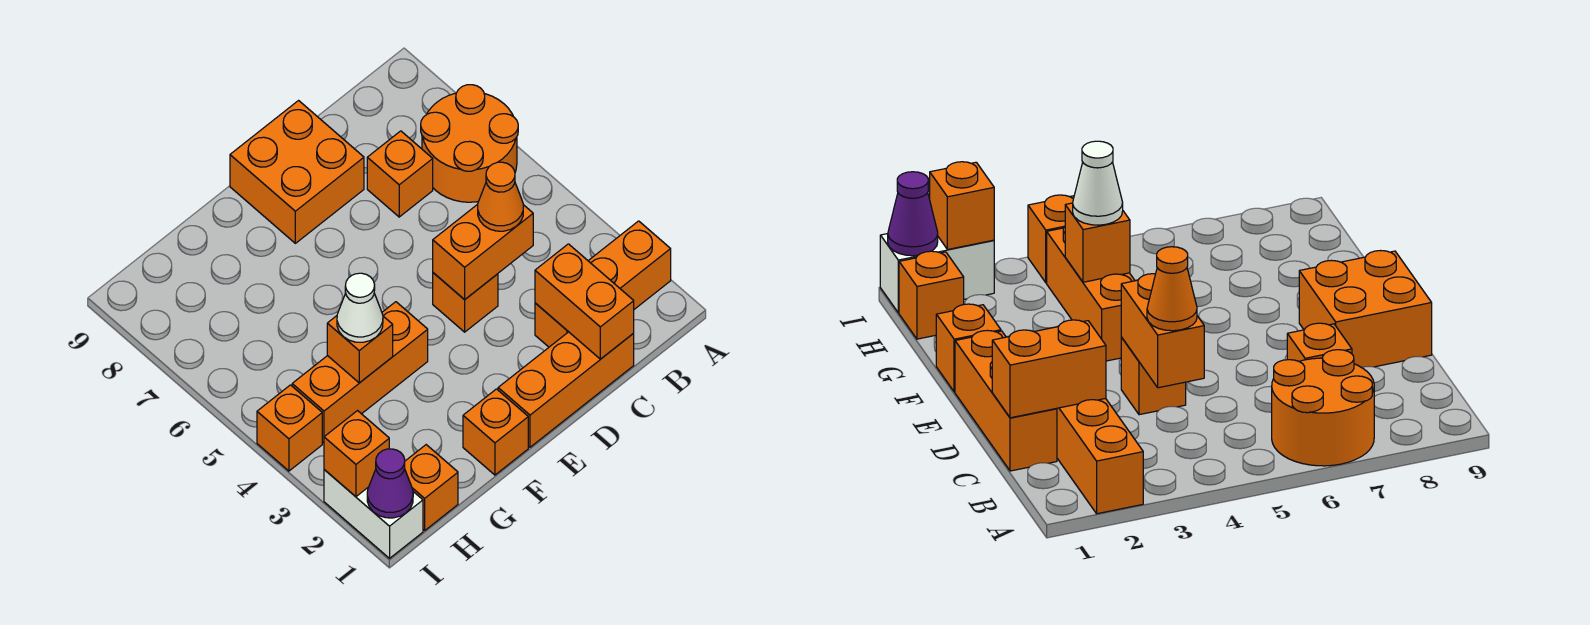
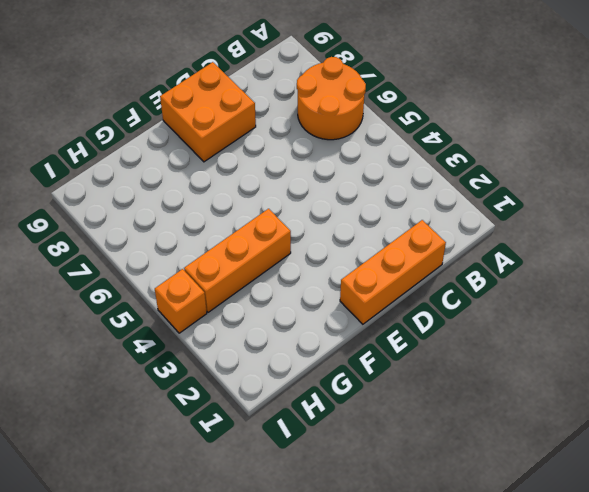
none -> orange brick A2:C2 level 1
none -> orange brick C7 level 1
none -> orange brick D4 level 1

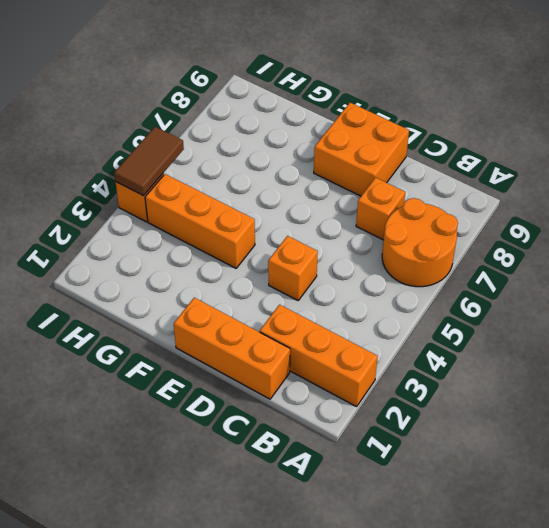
brown tile I4:I5 level 2 -> none
none -> orange brick F1 level 1
none -> orange brick H1 level 1
none -> white brick I1:I2 level 1

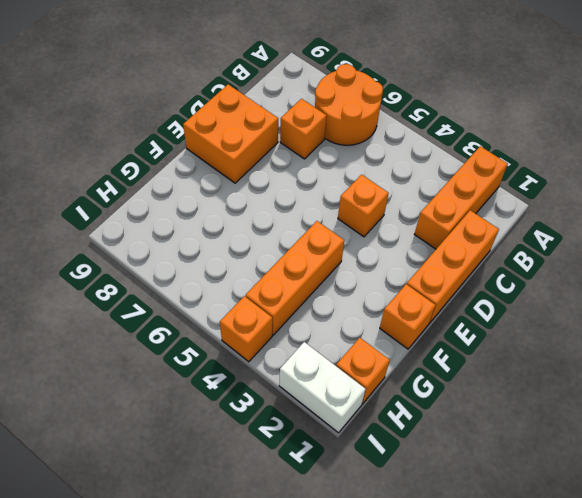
none -> orange brick C1:C2 level 2
none -> orange brick C4:D4 level 2
none -> orange brick G4 level 2

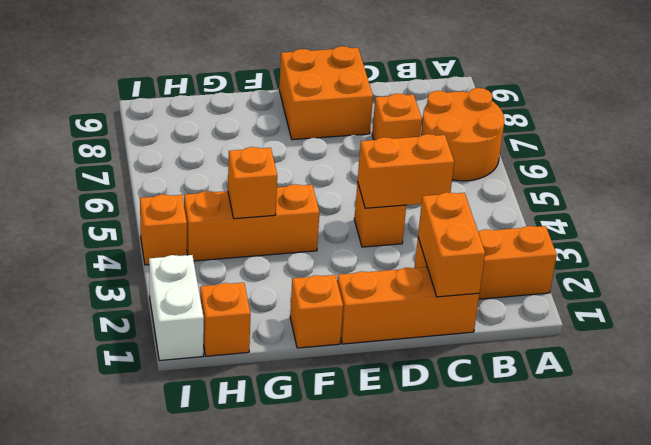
none -> purple cone I1 level 2
none -> orange brick I2 level 2
none -> orange cone C4 level 3

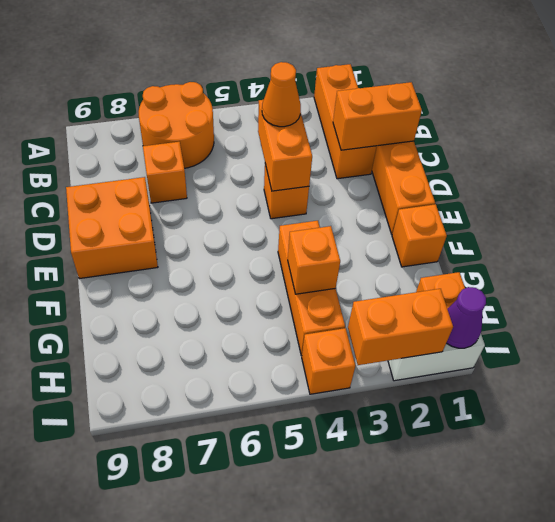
orange brick I2:I3 level 2 -> orange brick I2 level 2
none -> white cone G4 level 3

